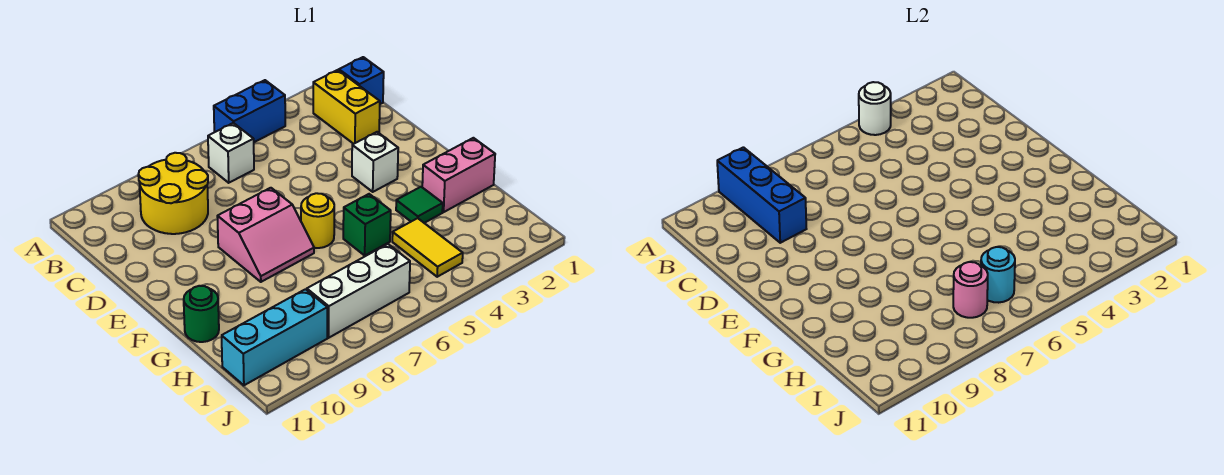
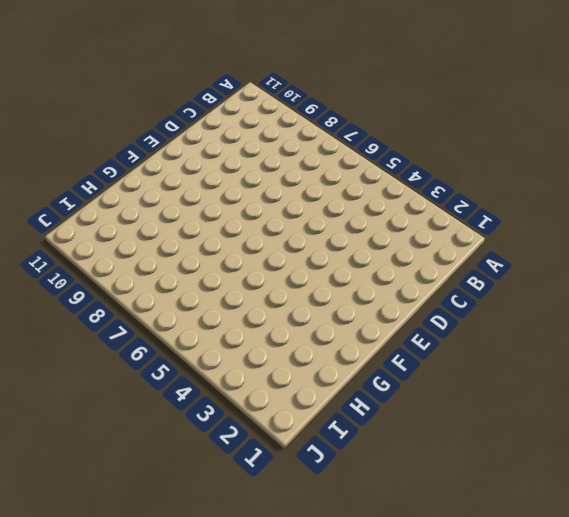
none -> blue brick A4:A5 level 1
none -> blue brick B1 level 1
none -> yellow brick B2:C2 level 1

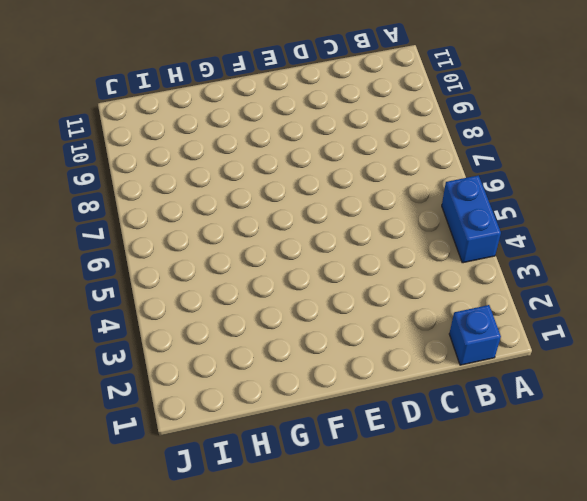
none -> yellow brick B2:C2 level 1
none -> white brick B6 level 1
none -> yellow round brick B8:C9 level 1

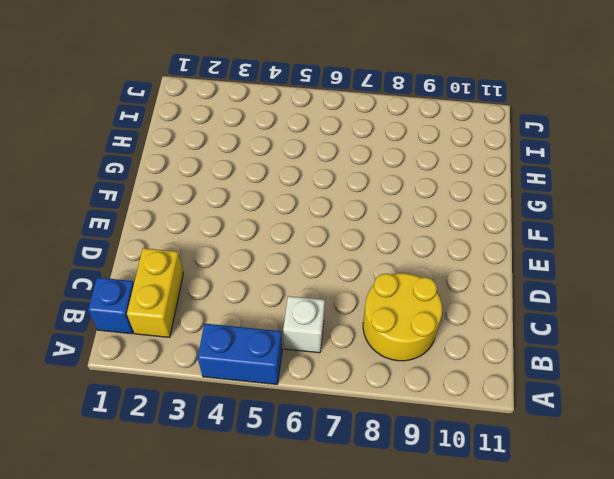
none -> white brick E3 level 1
none -> pink slope E7:F8 level 1 top E
none -> yellow round brick F6 level 1

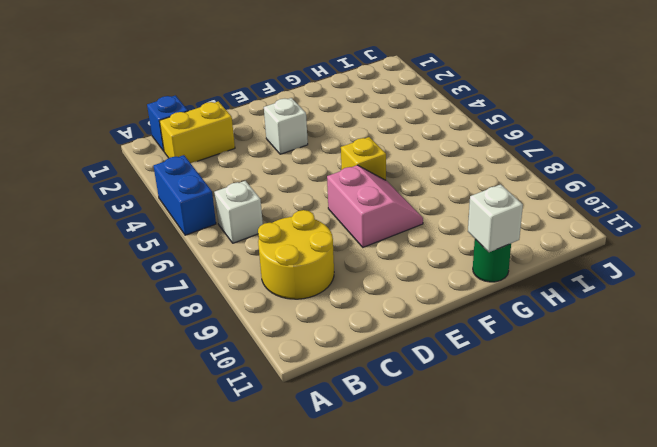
yellow brick F6 level 1 -> yellow round brick F6 level 1
white brick G11 level 2 -> none
none -> pink brick G1:G2 level 1
none -> green tile G3 level 1
none -> green brick G5 level 1

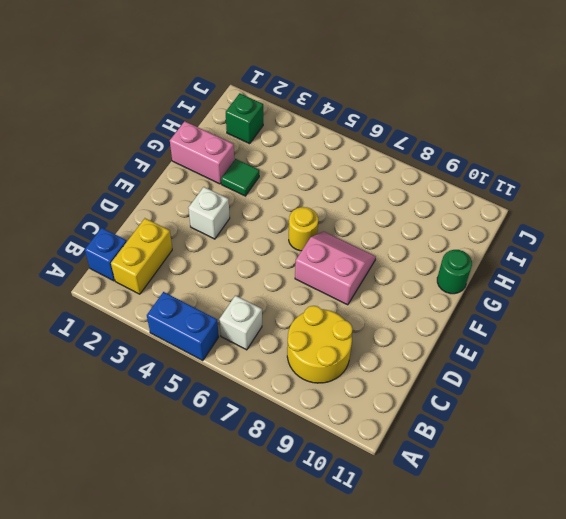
green brick I2 level 1 -> green brick G5 level 1
none -> yellow tile H4:I4 level 1
none -> white brick I6:I8 level 1
none -> cyan brick I9:I11 level 1

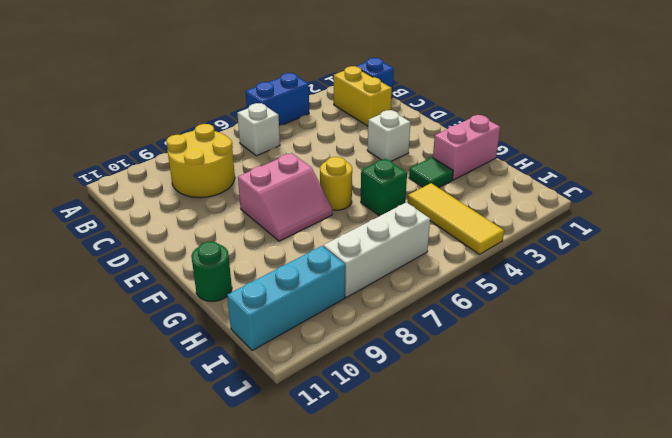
yellow tile H4:J4 level 1 -> yellow tile H4:I4 level 1
none -> white round brick A4 level 2
none -> blue brick A9:C9 level 2
none -> cyan round brick I6 level 2

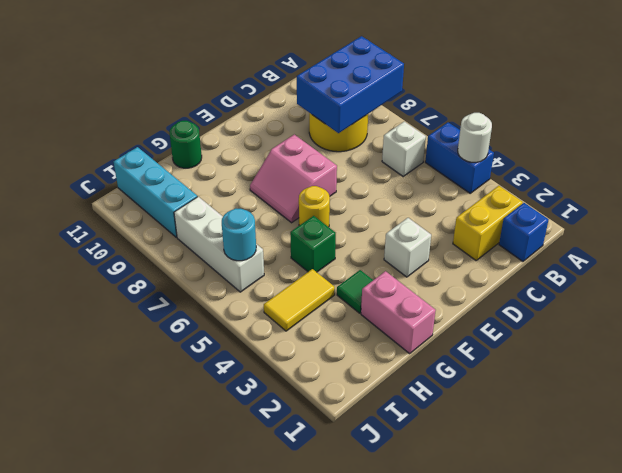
blue brick A8:C9 level 2 -> blue brick A9:C9 level 2
none -> pink round brick I7 level 2

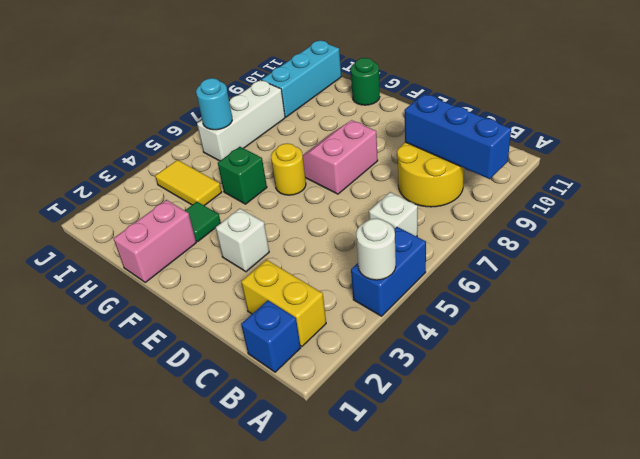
none -> pink round brick I7 level 2

